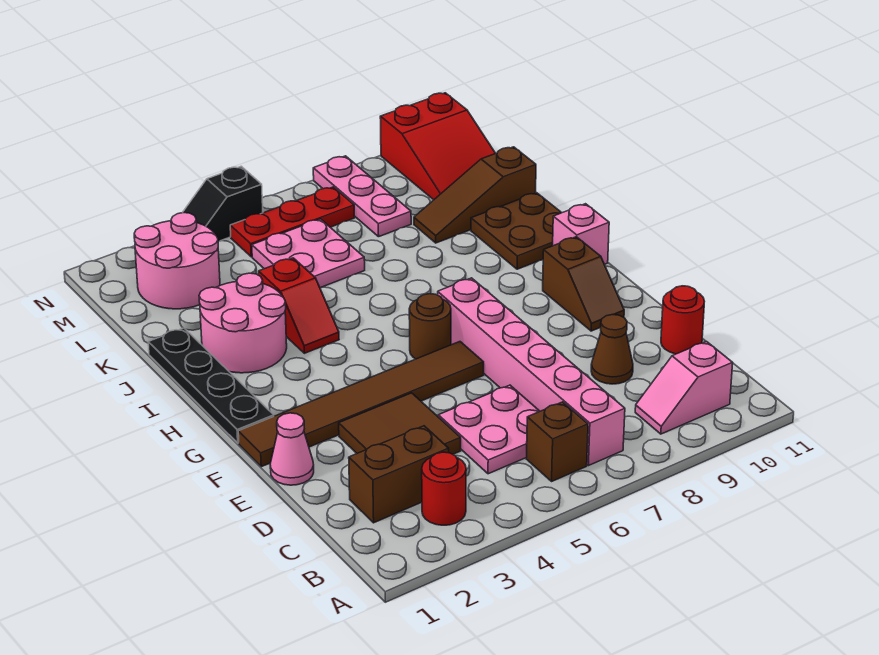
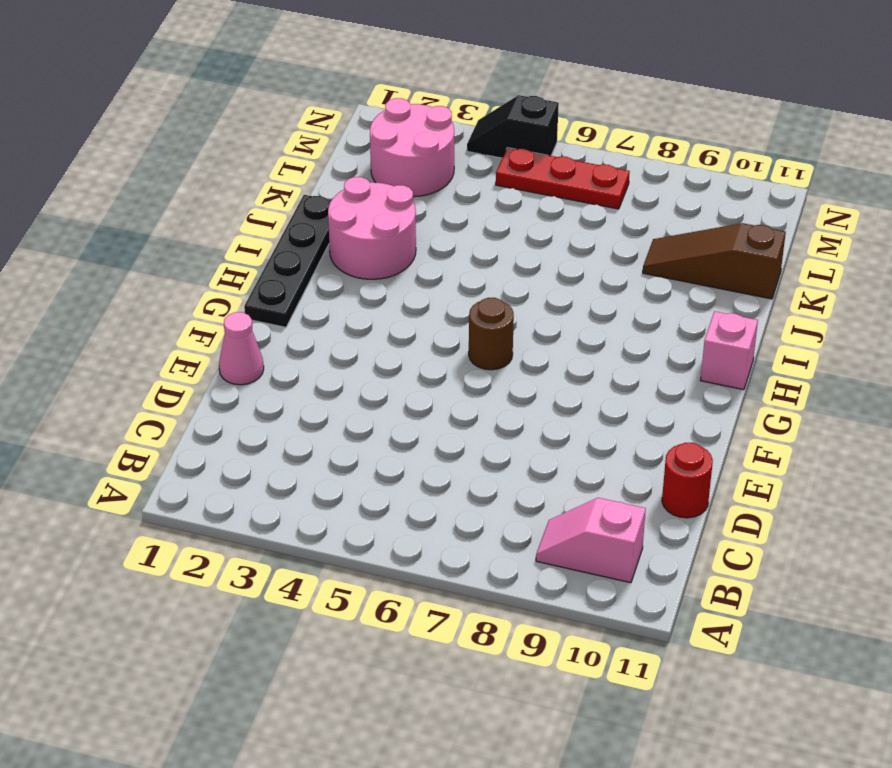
none -> red round brick B3 level 1
none -> brown brick B6 level 1
none -> pink brick B7:G7 level 1

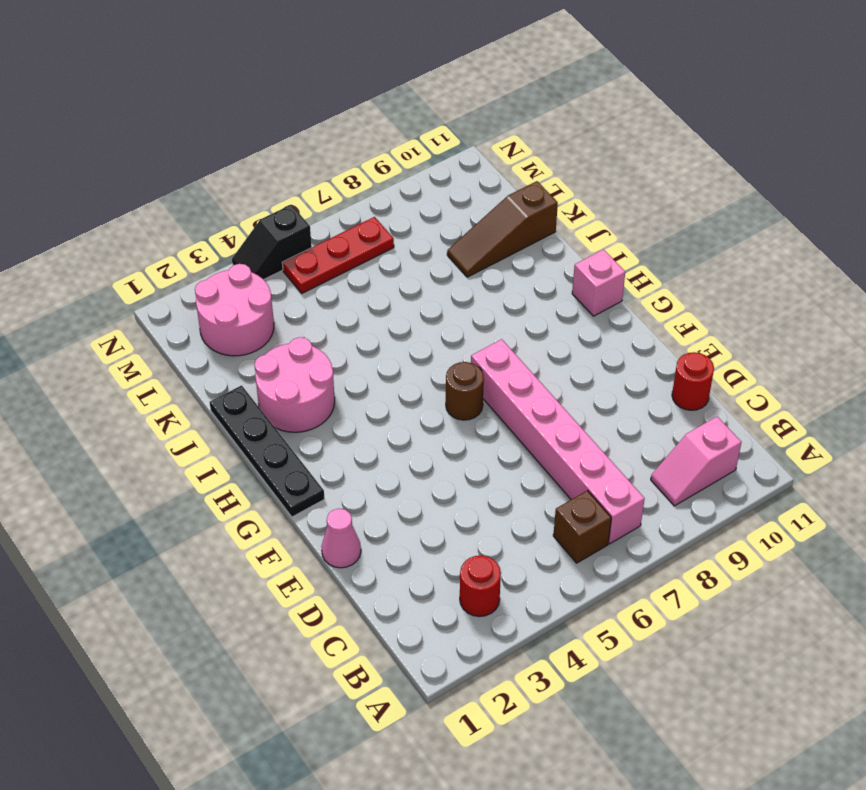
none -> brown brick C2:C3 level 1
none -> pink plate C5:D6 level 1
none -> brown tile D3:E4 level 1

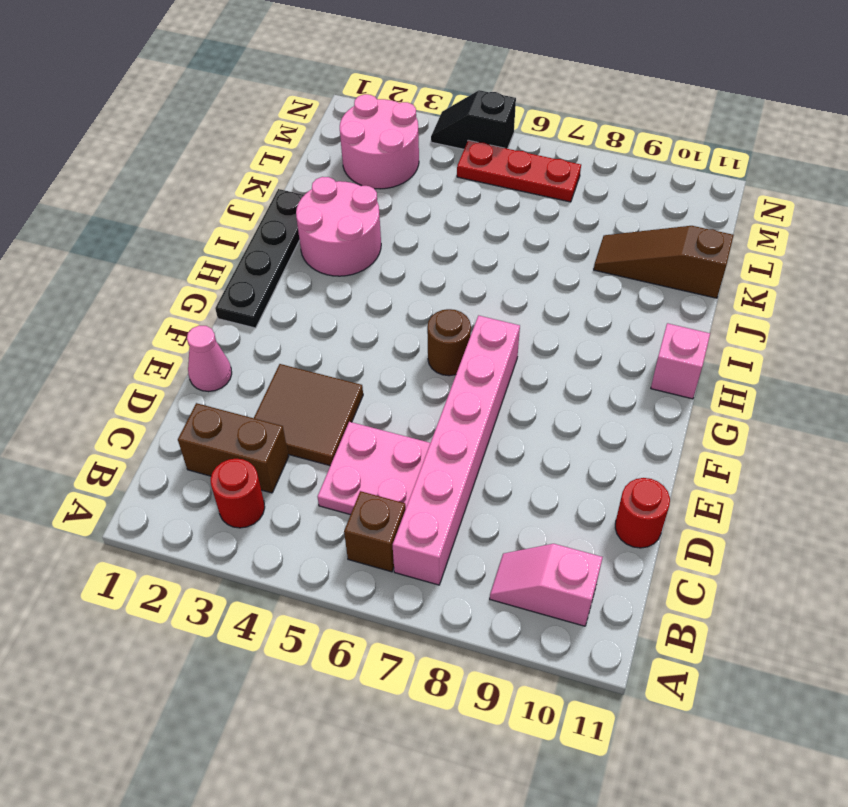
none -> brown cone D9 level 1
none -> brown tile F1:F6 level 1
none -> brown slope F10:G10 level 1 top G

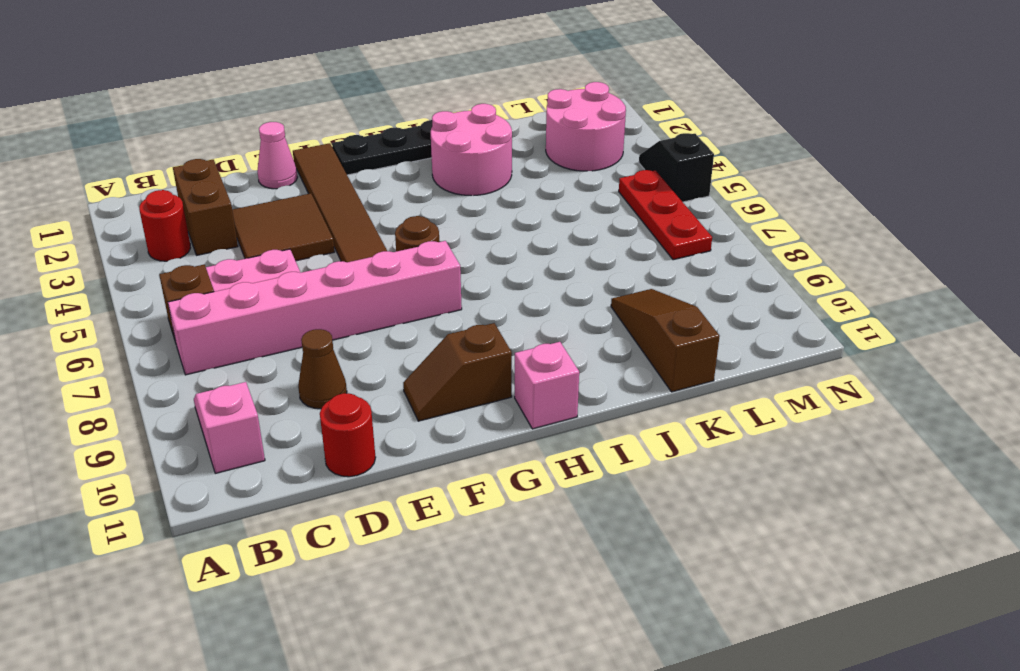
none -> red slope I4:J4 level 1 top J
none -> brown plate I10:J11 level 1
none -> pink plate K5:L6 level 1

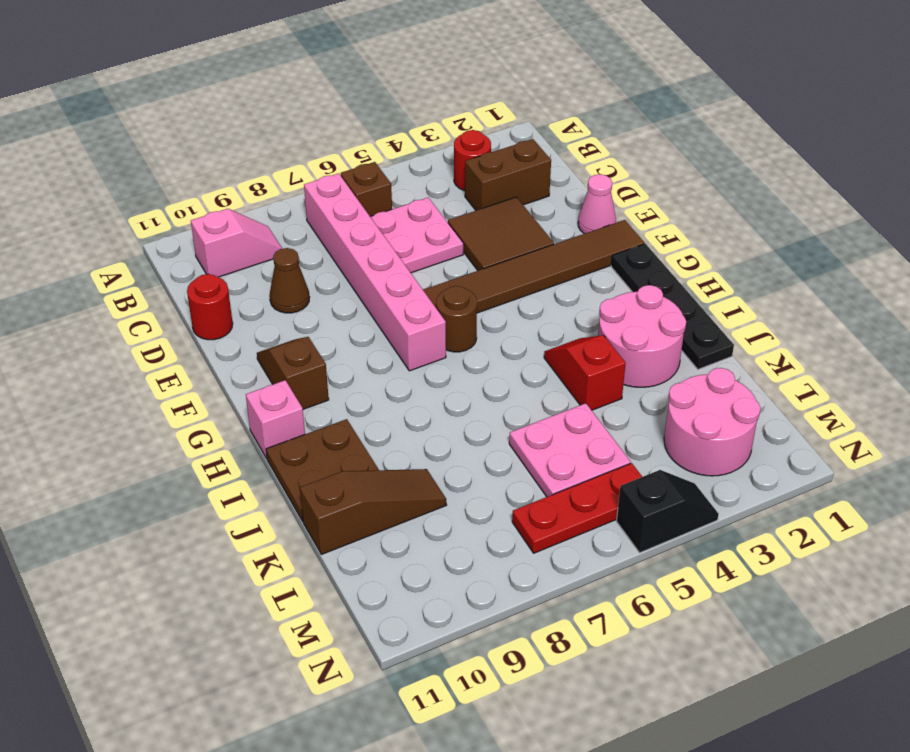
none -> pink plate L8:N8 level 1
none -> red slope L10:N11 level 1 top N

